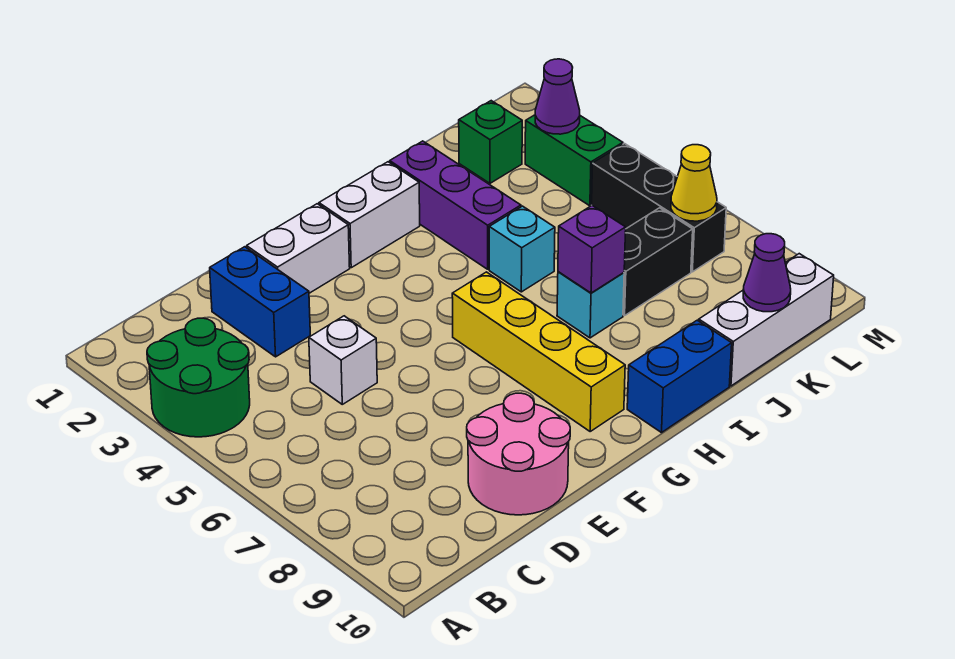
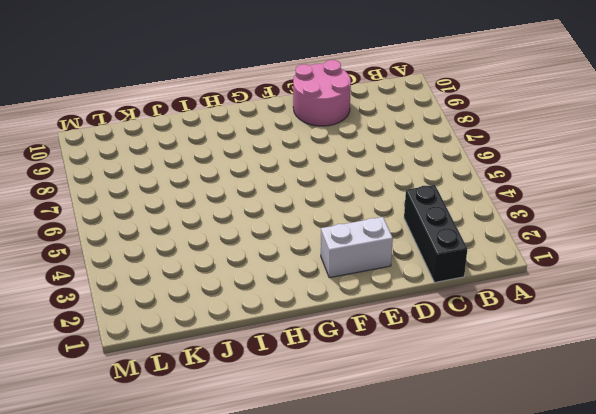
black brick C1:C3 level 1 -> black brick L5:L7 level 1
none -> green round brick A3:B4 level 1
none -> blue brick D2:D3 level 1
none -> white brick D5 level 1

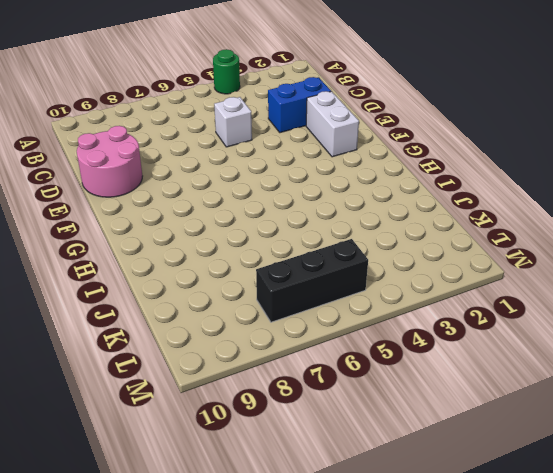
green round brick A4 level 1 -> green round brick A3:B4 level 1
none -> white brick G2:H2 level 1
none -> yellow brick G6:G9 level 1
none -> blue brick H10:I10 level 1

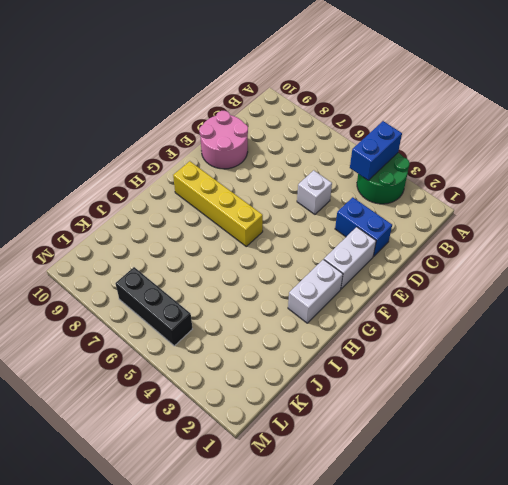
blue brick A4:B4 level 2 -> blue brick H10:I10 level 1
none -> purple brick I2:I4 level 1
none -> cyan brick I5 level 1
none -> cyan brick I7 level 1

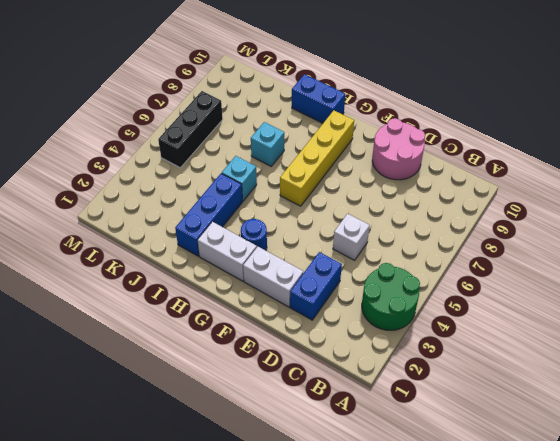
blue round brick G3 level 1 -> none
blue brick I2:I4 level 1 -> purple brick I2:I4 level 1
none -> black brick J7:K7 level 1
none -> white brick J10:L10 level 1
none -> green brick K2 level 1

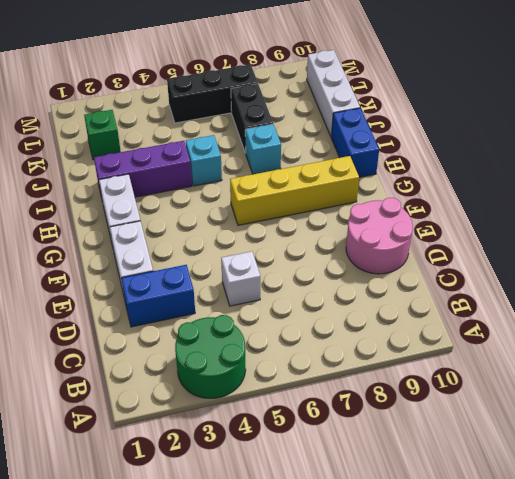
none -> green brick L3:L4 level 1
none -> purple brick I7 level 2
none -> purple cone K10 level 2

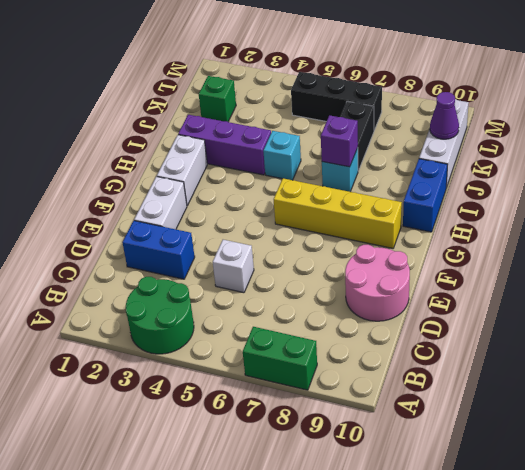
green brick A7:A8 level 1 -> green brick L3:L4 level 1
none -> purple cone L3 level 2
none -> yellow cone L7 level 2

